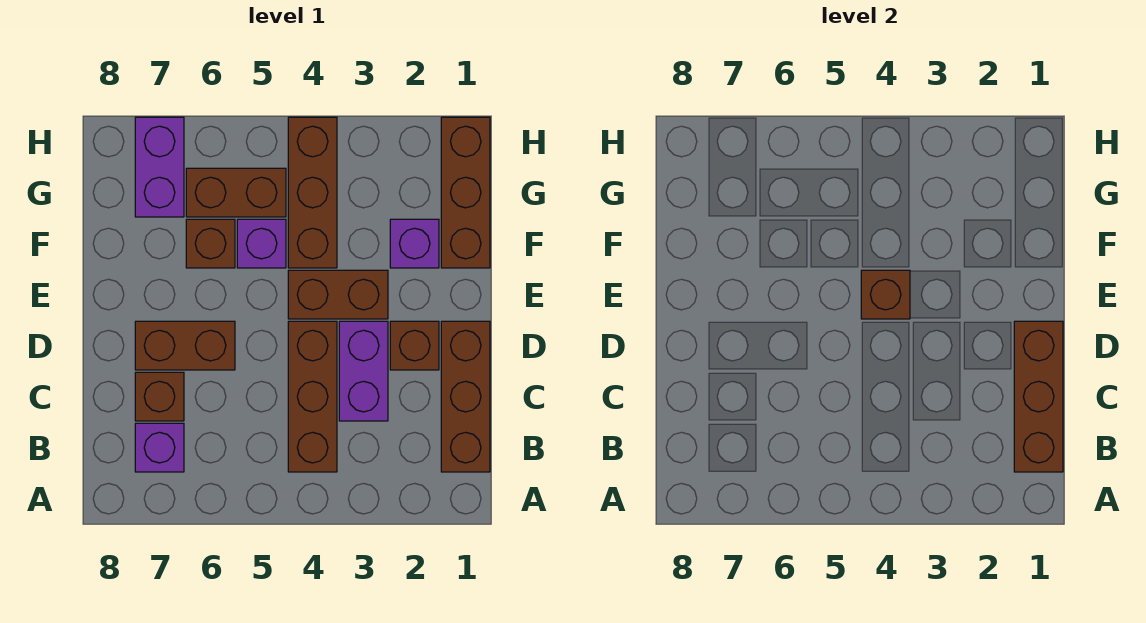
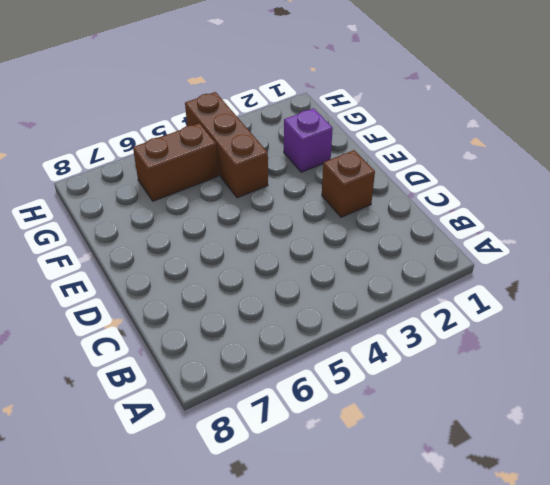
none -> brown brick B1:D1 level 1
none -> brown brick B4:D4 level 1
none -> purple brick B7 level 1

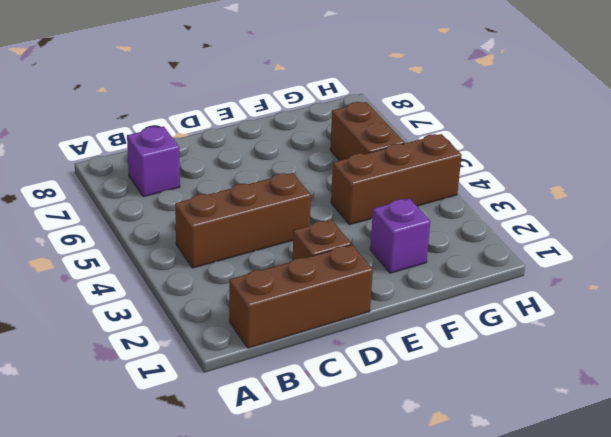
none -> purple brick C3:D3 level 1
none -> brown brick C7 level 1
none -> brown brick D6:D7 level 1

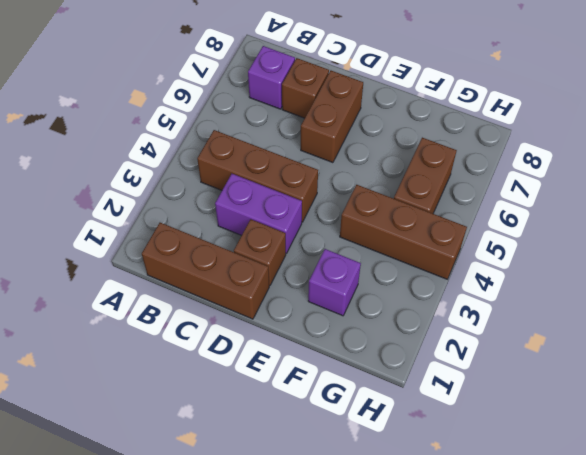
none -> brown brick E3:E4 level 1
none -> brown brick F1:H1 level 1
none -> purple brick F5 level 1

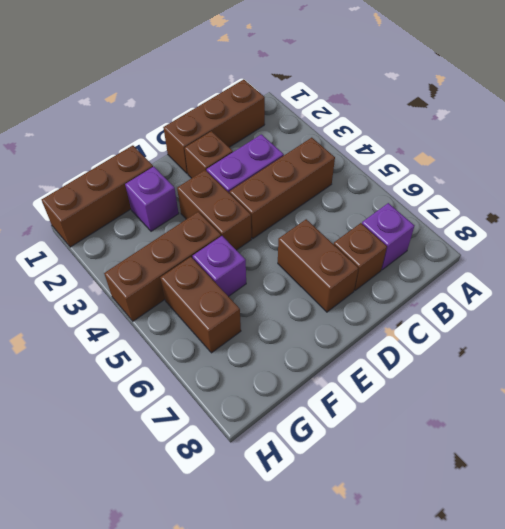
none -> brown brick F6 level 1
none -> purple brick G7:H7 level 1
none -> brown brick B1:D1 level 2

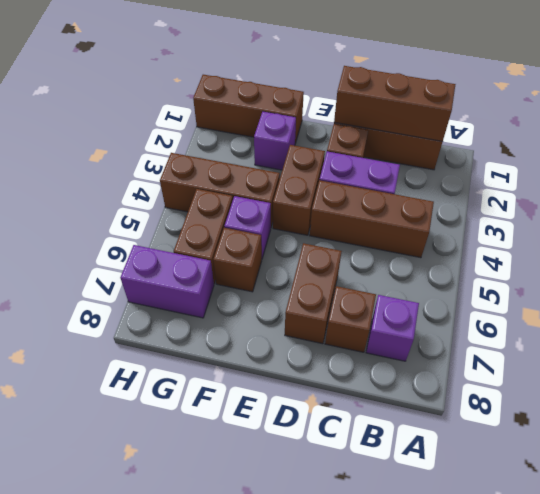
none -> brown brick E4 level 2

